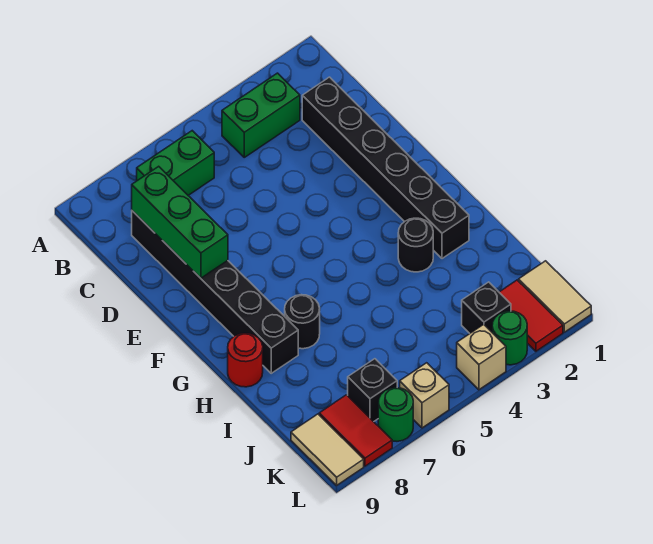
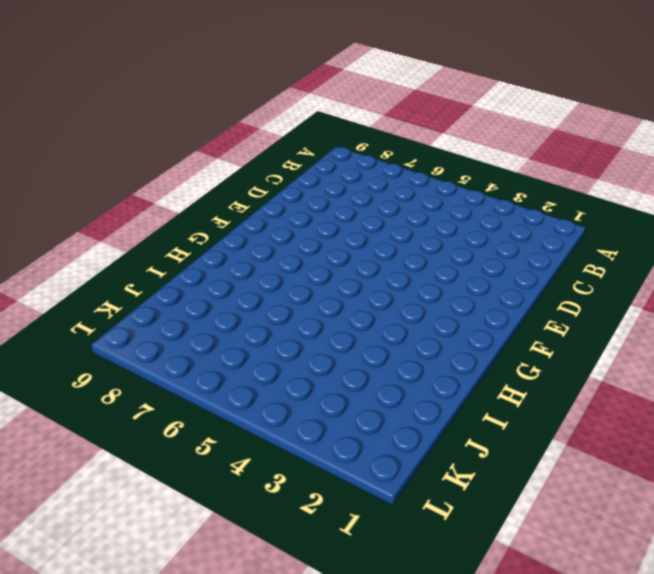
none -> green brick B3:B4 level 1
none -> green brick B6:B7 level 1
none -> black brick C2:H2 level 1

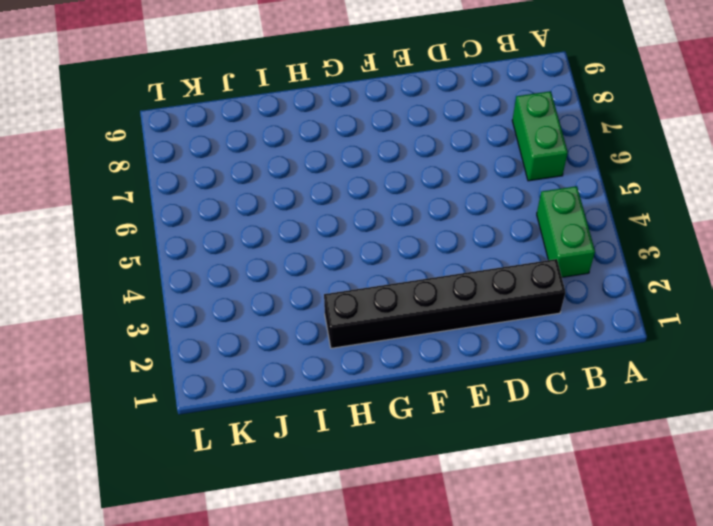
none -> black brick C8:H8 level 1
none -> black round brick H3 level 1
none -> black round brick H7 level 1

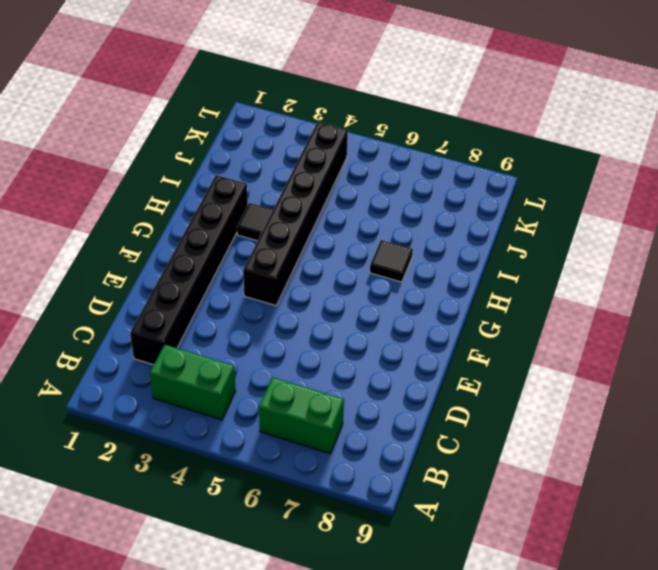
black brick F4:K4 level 1 -> black brick C8:H8 level 1
black tile H3 level 1 -> black round brick H3 level 1
black tile H7 level 1 -> black round brick H7 level 1
none -> red round brick H9 level 1
none -> tan tile K1:L1 level 1
none -> red tile K2:L2 level 1

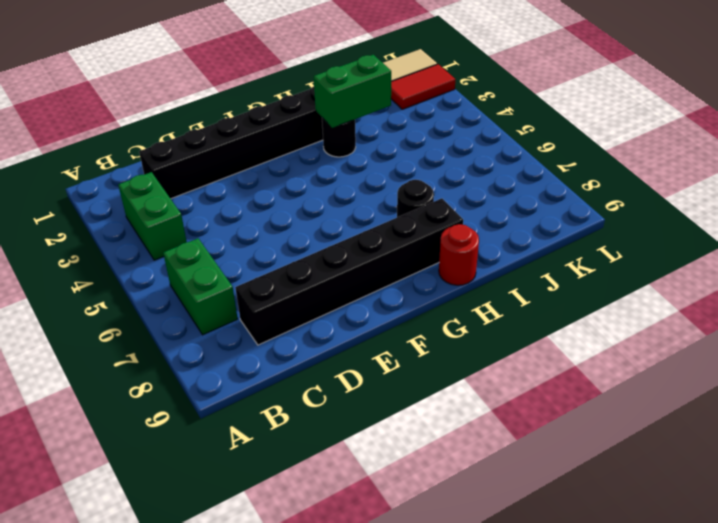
green brick H3:I3 level 2 -> none
none -> black brick K3 level 1
none -> black brick K7 level 1
none -> red tile K8:L8 level 1

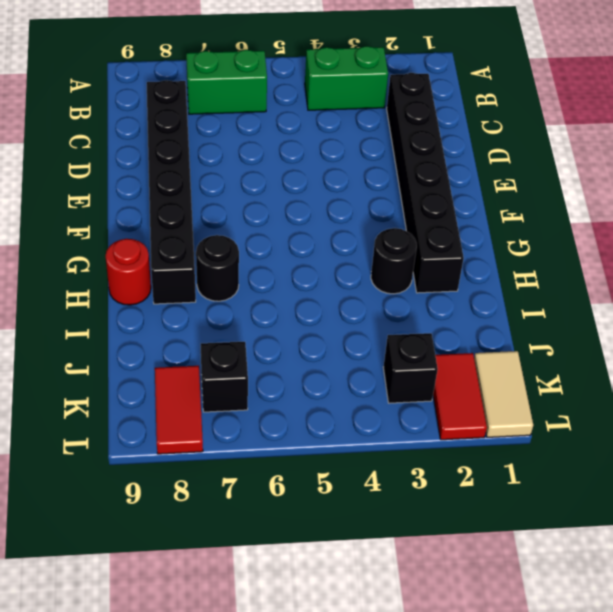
none -> tan tile K9:L9 level 1
none -> green round brick L3 level 1
none -> tan brick L4 level 1

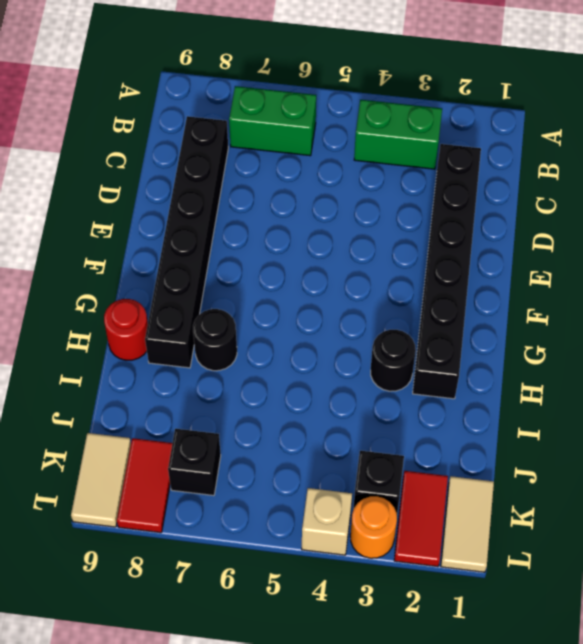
orange round brick L3 level 1 -> green round brick L3 level 1
none -> tan brick L6 level 1
none -> green round brick L7 level 1
none -> green brick C8:E8 level 2

